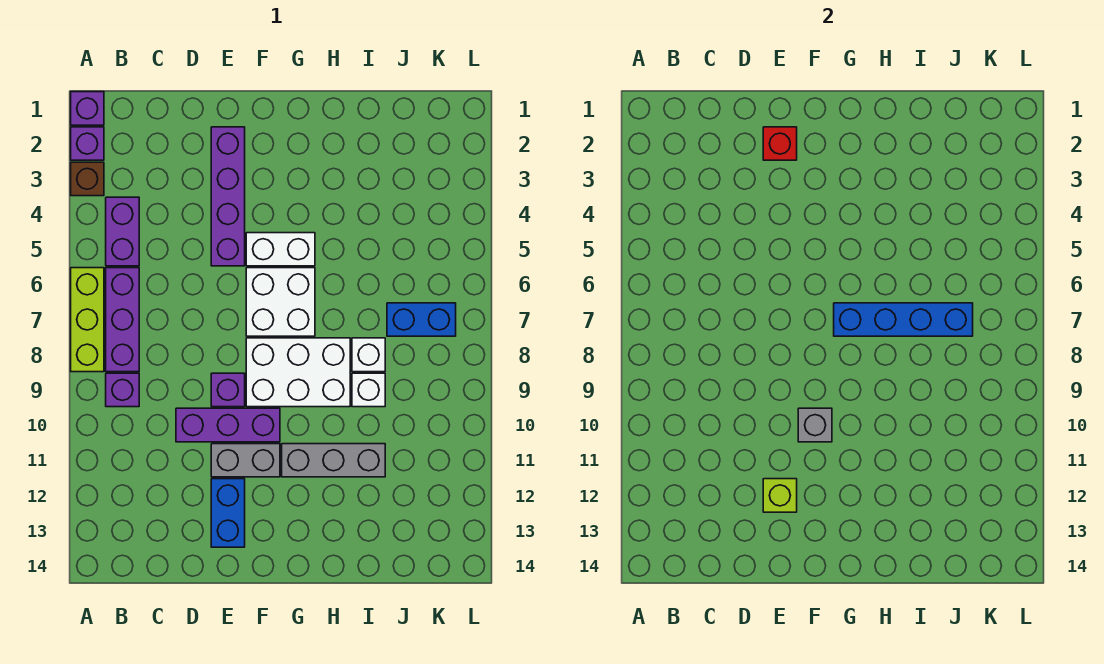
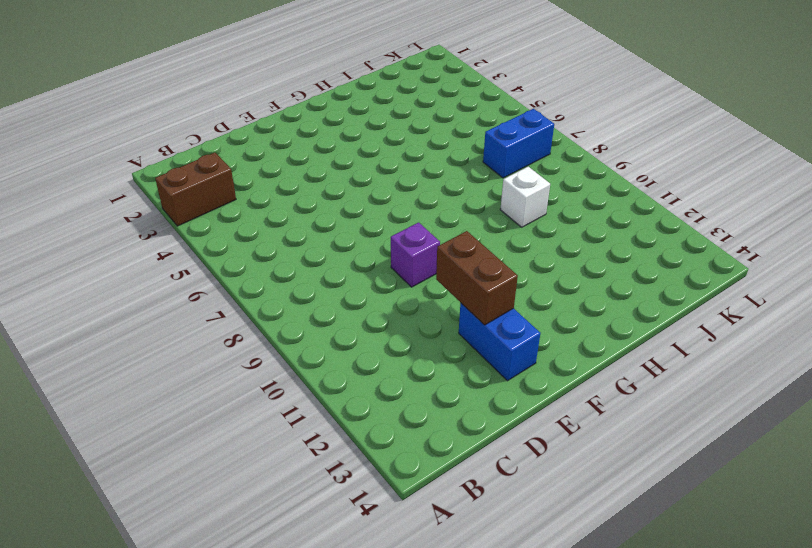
brown brick A3:B3 level 1 -> brown brick A3 level 1
brown brick E11:E12 level 2 -> lime brick E12 level 2
none -> purple brick A1 level 1
none -> purple brick A2 level 1
none -> lime brick A6:A8 level 1

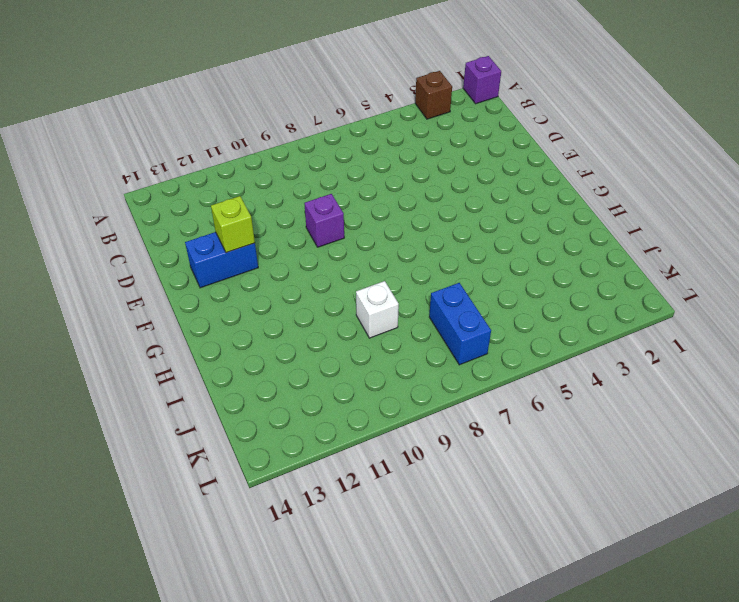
none -> purple brick A2 level 1
none -> lime brick A6:A8 level 1
none -> purple brick B4:B5 level 1

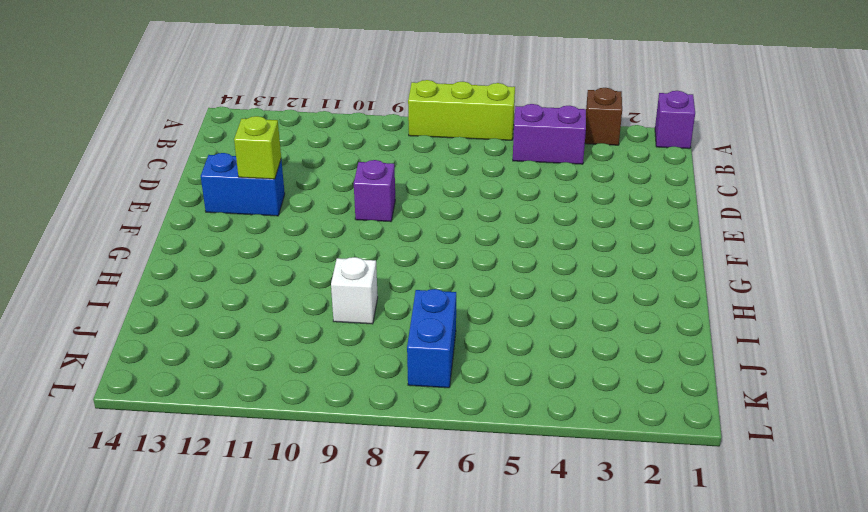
none -> purple brick A2 level 1
none -> purple brick B6:B8 level 1
none -> purple brick B9 level 1

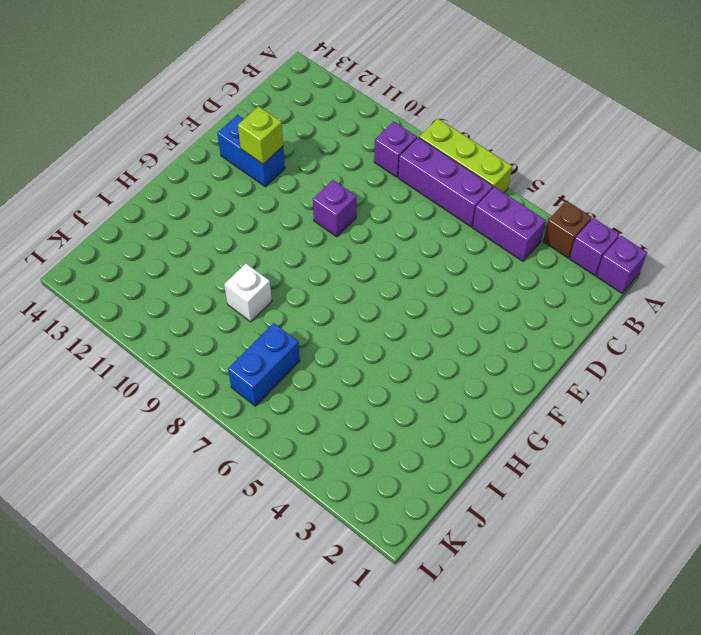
none -> purple brick D10:F10 level 1
none -> purple brick E2:E5 level 1
none -> grey brick E11:F11 level 1

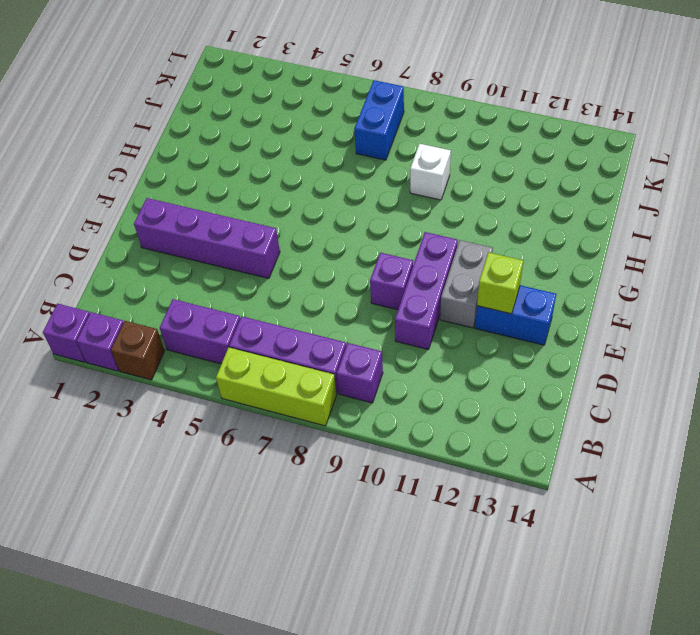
none -> white brick F5:G5 level 1
none -> white brick F6:G7 level 1
none -> white brick F8:H9 level 1

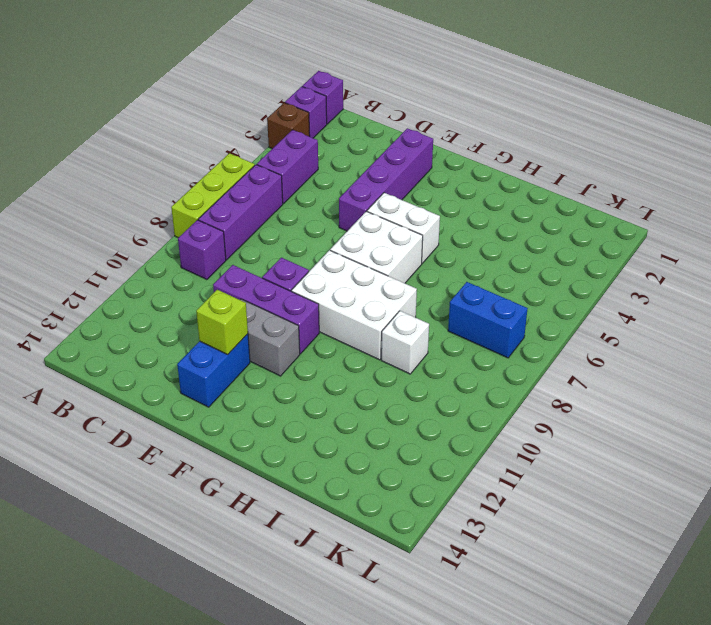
none -> grey brick G11:I11 level 1
none -> white brick I8 level 1
none -> red brick E2 level 2

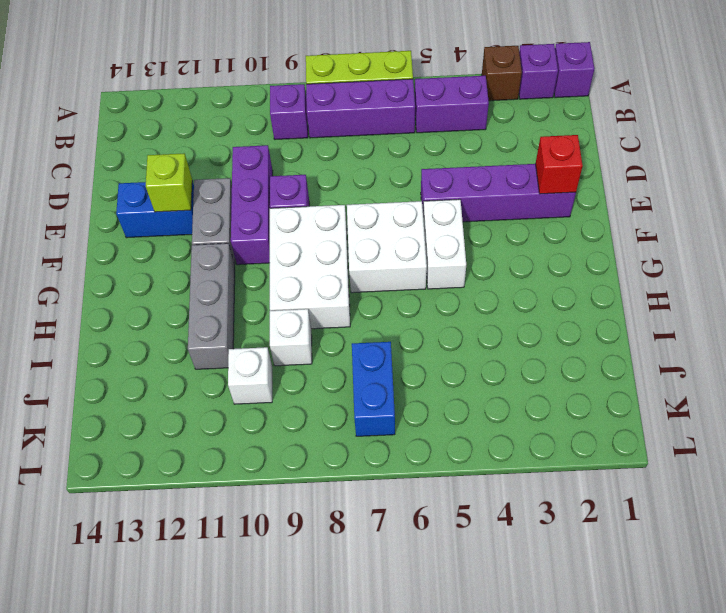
white brick J10 level 1 -> white brick I8 level 1
none -> grey brick F10 level 2
none -> blue brick G7:J7 level 2

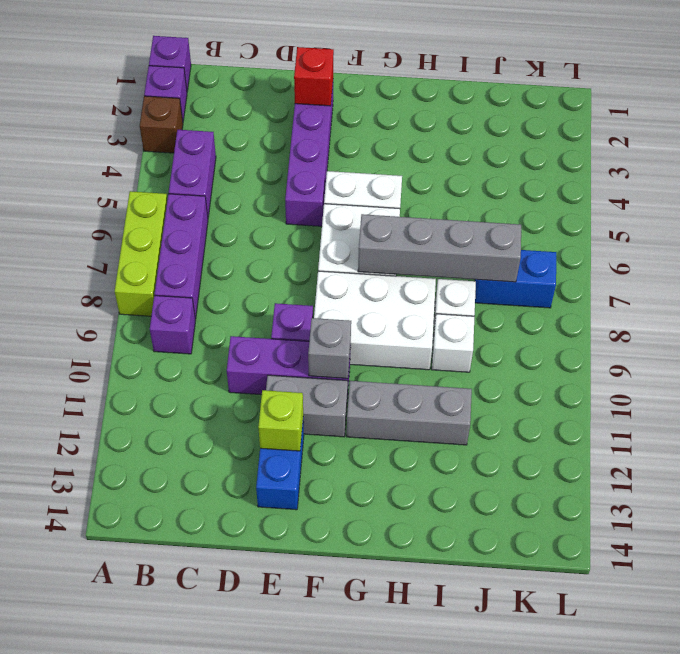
grey brick G7:J7 level 2 -> blue brick G7:J7 level 2

